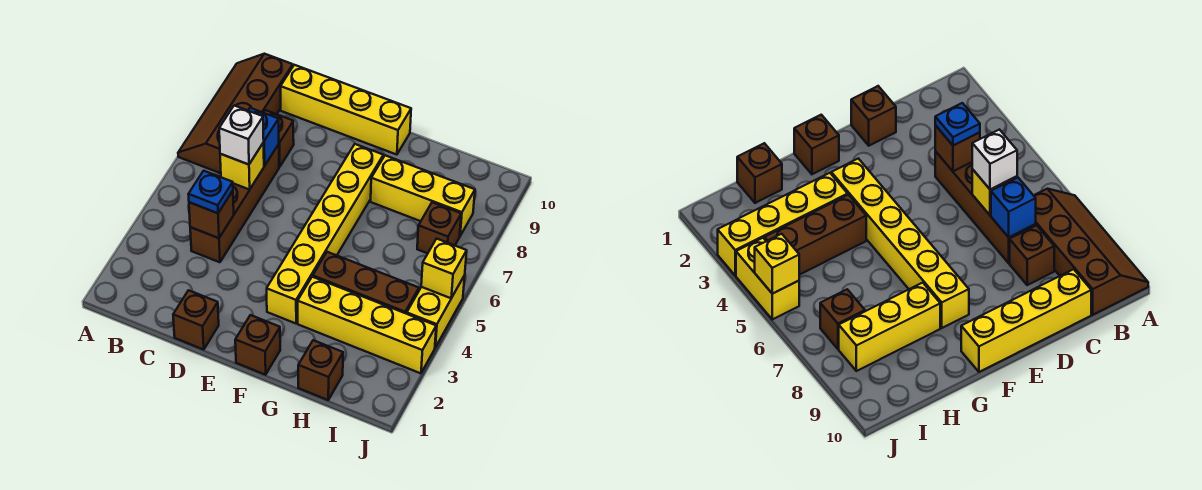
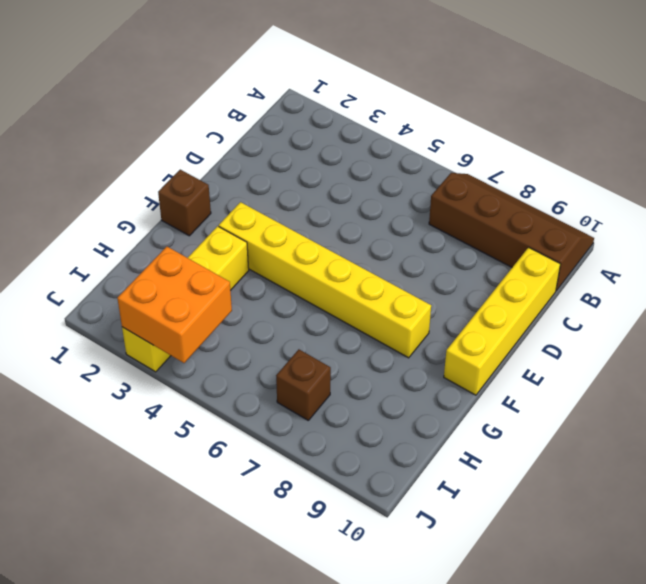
orange brick I3:J4 level 2 -> none
none -> brown brick C4:C7 level 1
none -> brown brick C8 level 1
none -> brown brick D1 level 1

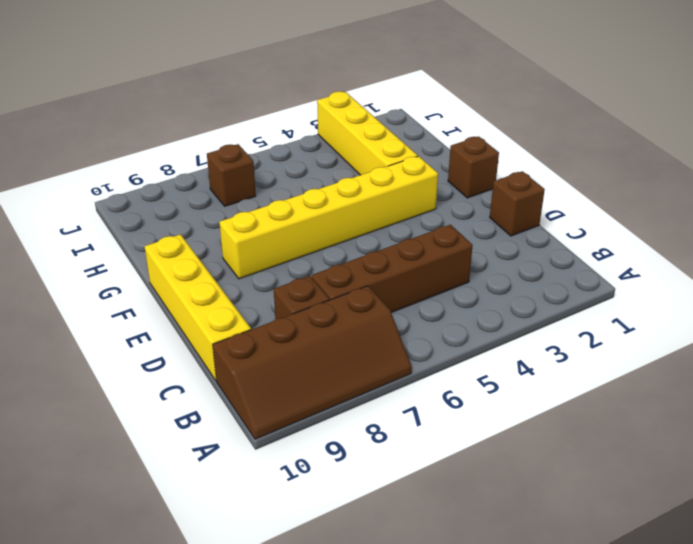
none -> brown brick G4:I4 level 1
none -> yellow brick G8:I8 level 1
none -> brown brick H1 level 1

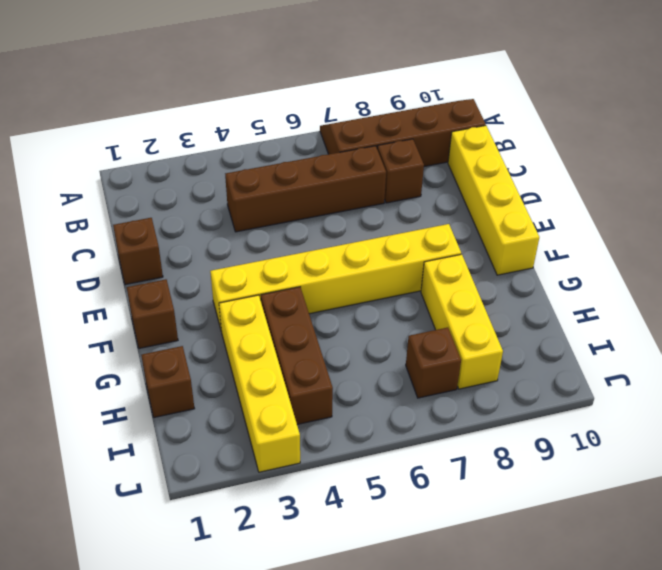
none -> yellow brick J4:J5 level 1
none -> brown brick C4 level 2
none -> yellow brick C6 level 2

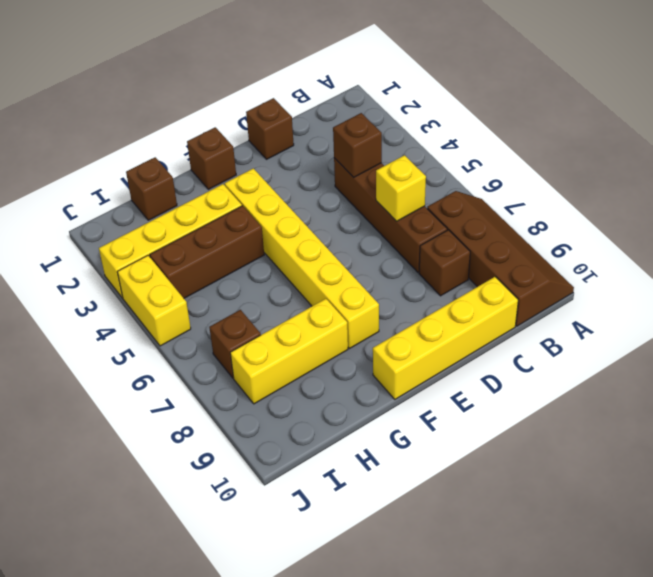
none -> blue brick C7 level 2
none -> yellow brick J5 level 2
none -> blue plate C4 level 3

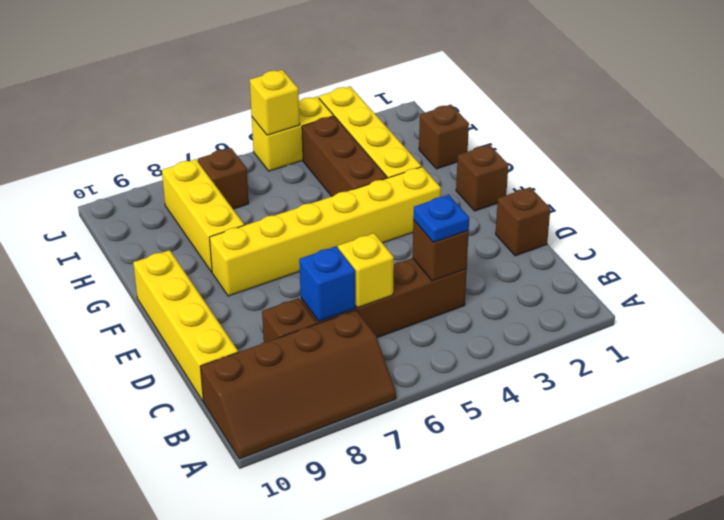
none -> white brick C6 level 3

